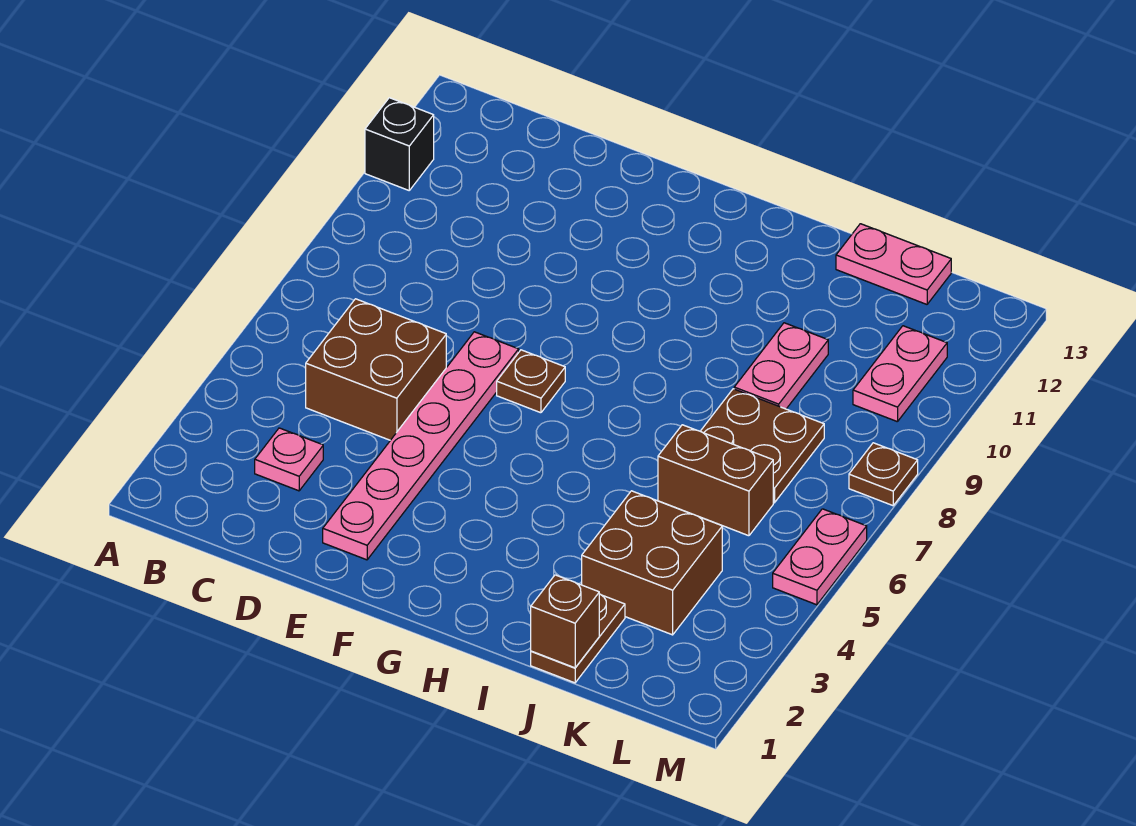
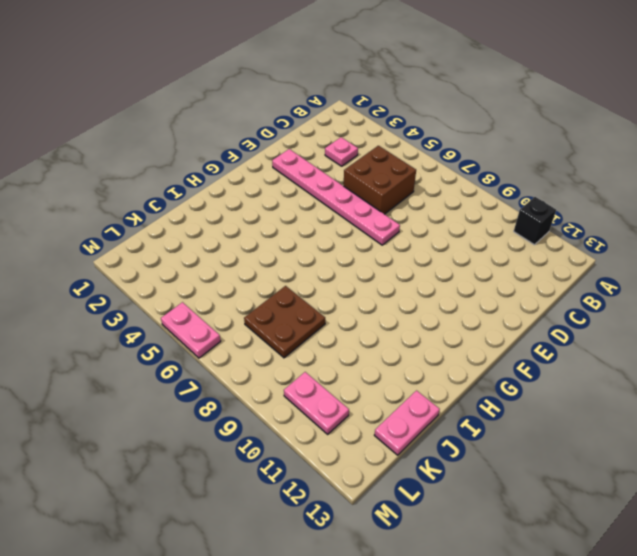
none -> brown plate F7 level 1
none -> brown plate J1:J2 level 1
none -> brown brick J3:K4 level 1

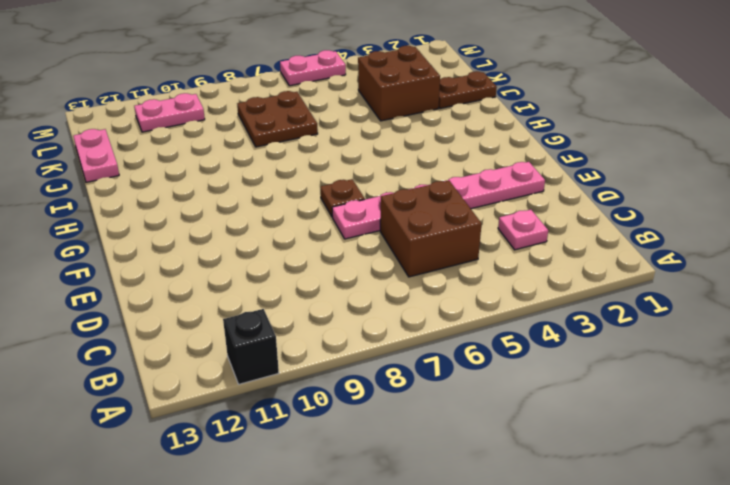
none -> brown brick J6:K6 level 1
none -> pink plate J9:J10 level 1
none -> brown plate M8 level 1

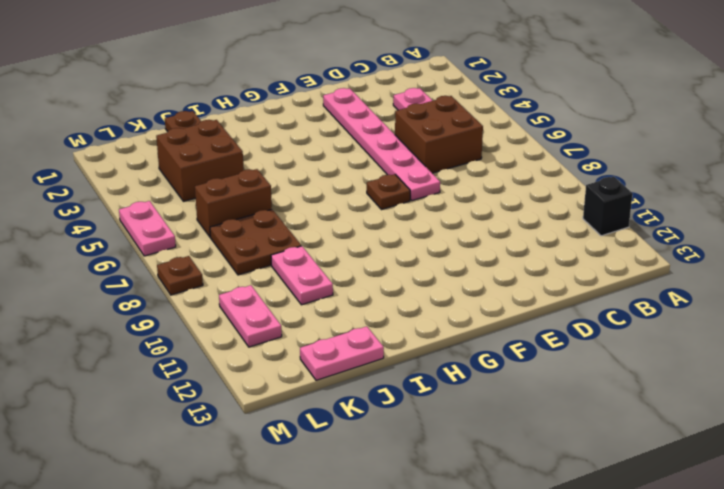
none -> brown brick J1 level 2

